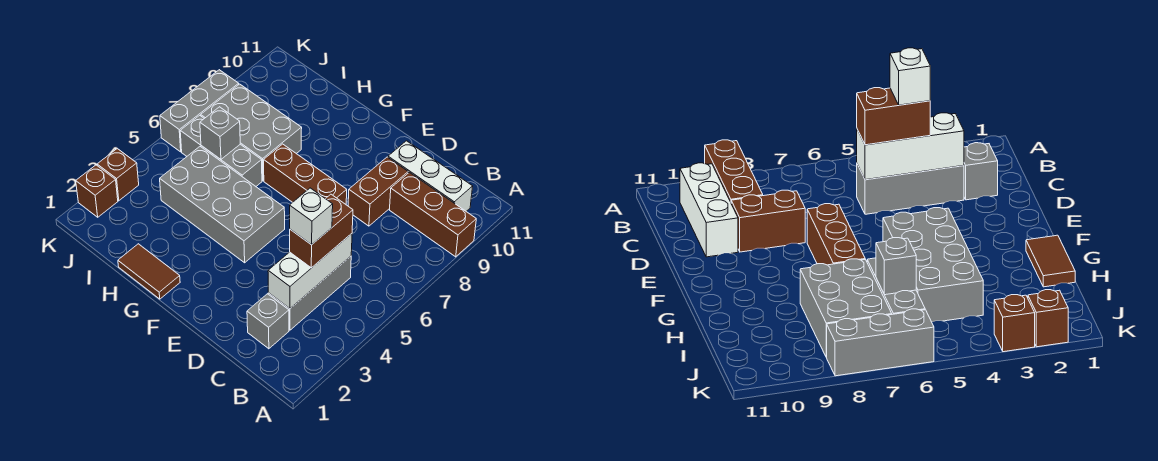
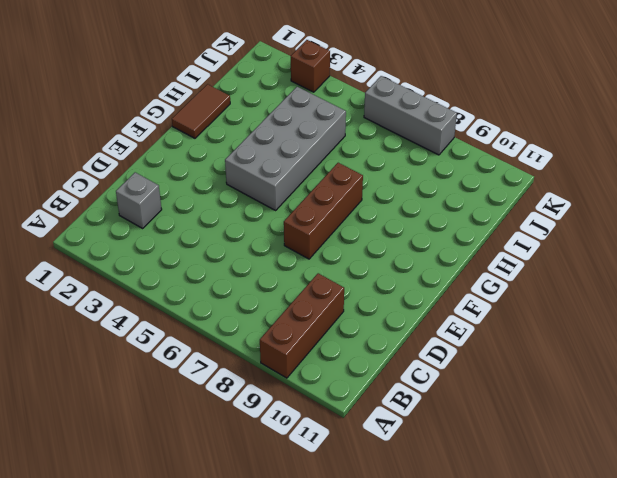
none -> white brick B10:D10 level 1
none -> grey brick C3:C5 level 1
none -> brown brick D8:D9 level 1

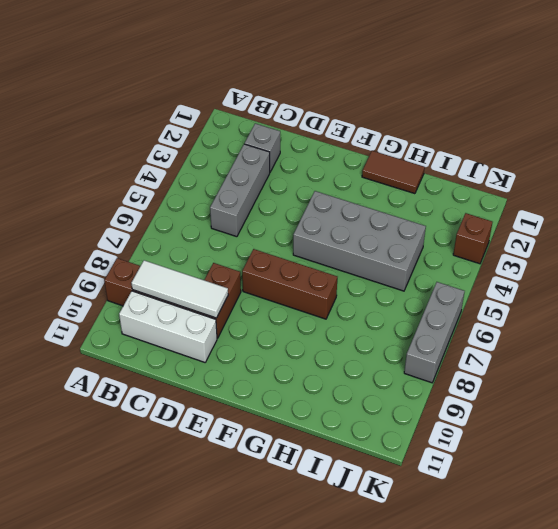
white tile B9:D9 level 2 -> none
none -> grey brick H6:J6 level 1
none -> grey brick H7:J8 level 1
none -> brown brick K2 level 1

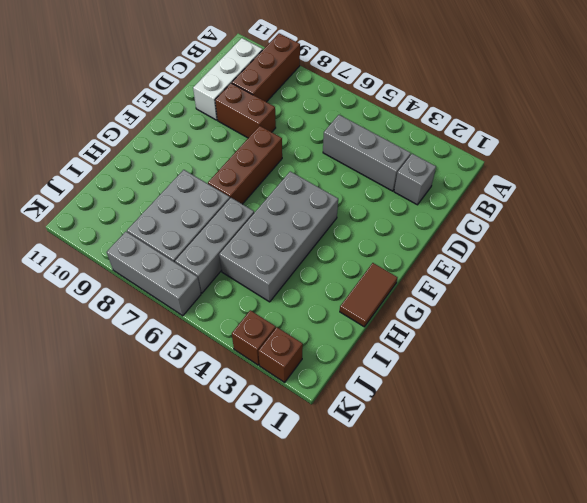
none -> white brick C3:C5 level 2
none -> grey brick I6 level 2
none -> brown brick C4:C5 level 3

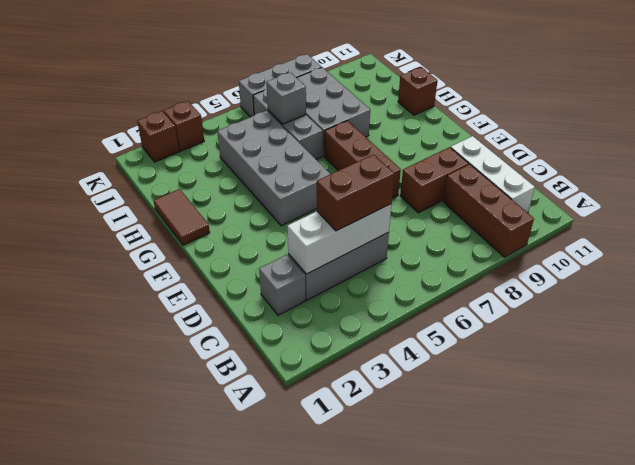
brown brick H11 level 1 -> none
none -> white brick C4 level 4

